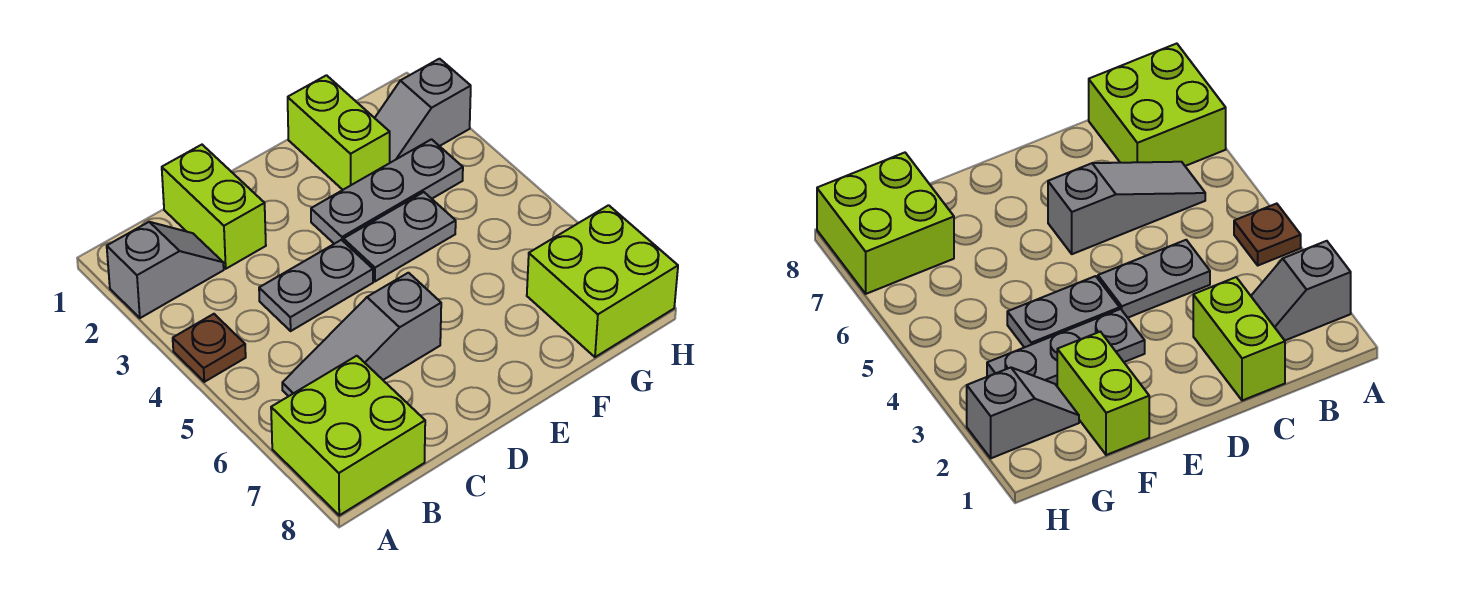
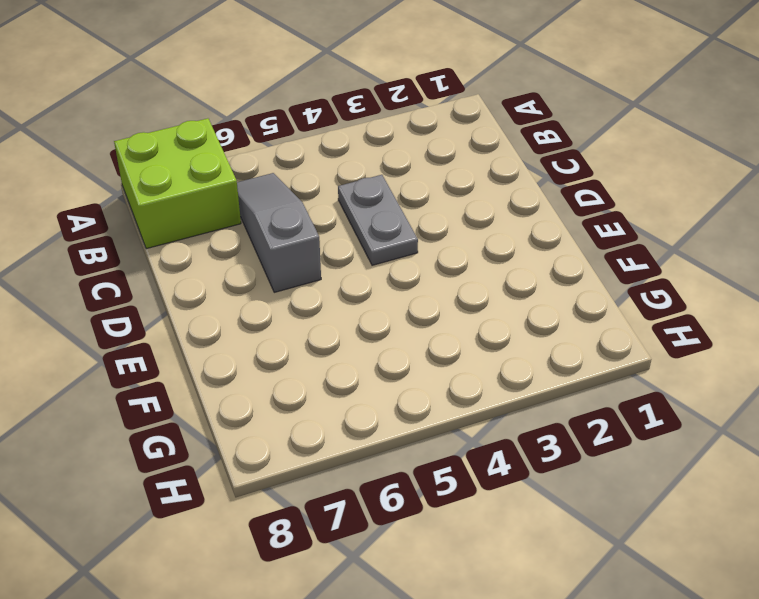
none -> grey slope A2:B2 level 1 top A
none -> brown plate A4 level 1

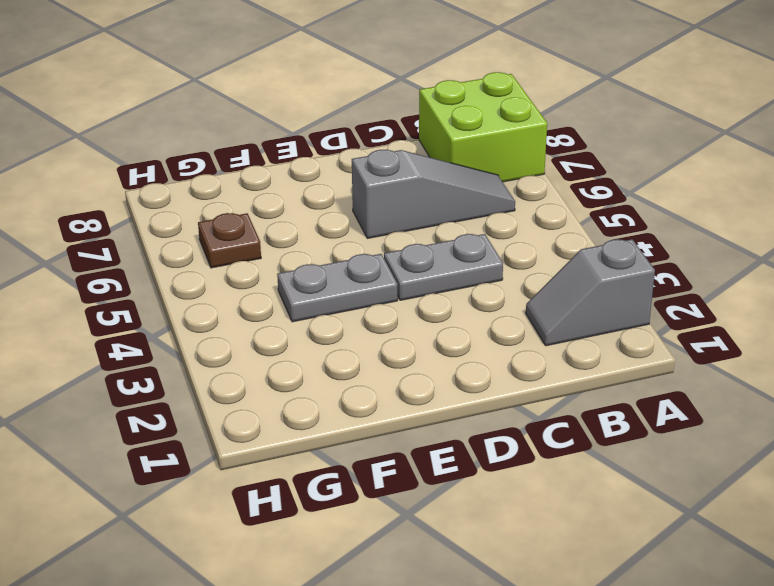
brown plate G6 level 1 -> brown plate A4 level 1
none -> lime brick C1:C2 level 1
none -> grey plate E3:G3 level 1

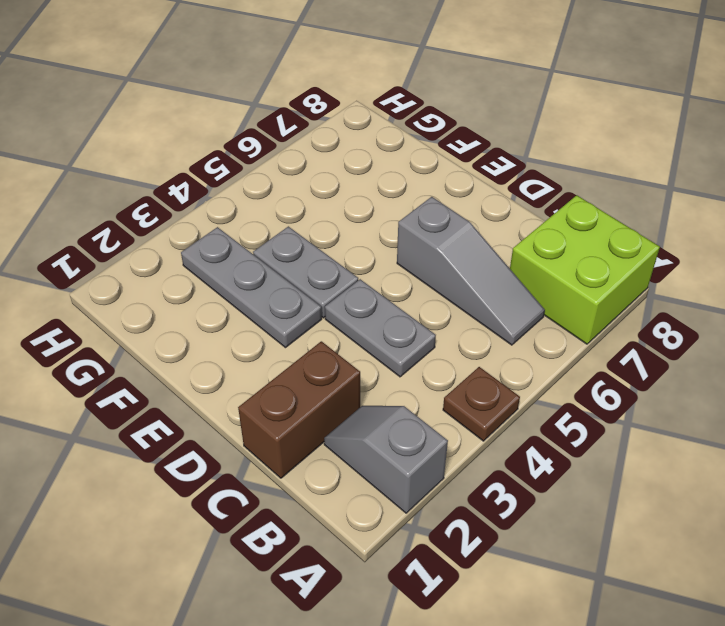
brown brick C1:C2 level 1 -> lime brick C1:C2 level 1
none -> lime brick F1:F2 level 1
none -> grey slope G2:H2 level 1 top H

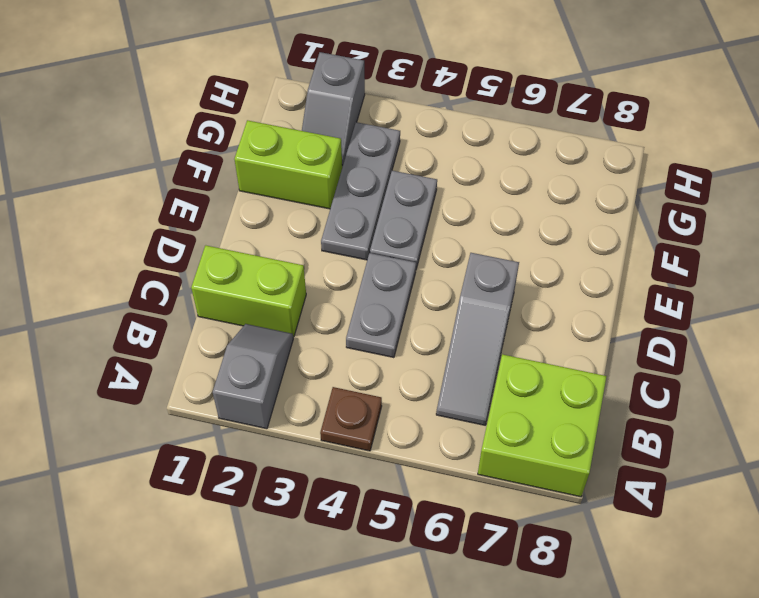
none -> lime brick G7:H8 level 1

